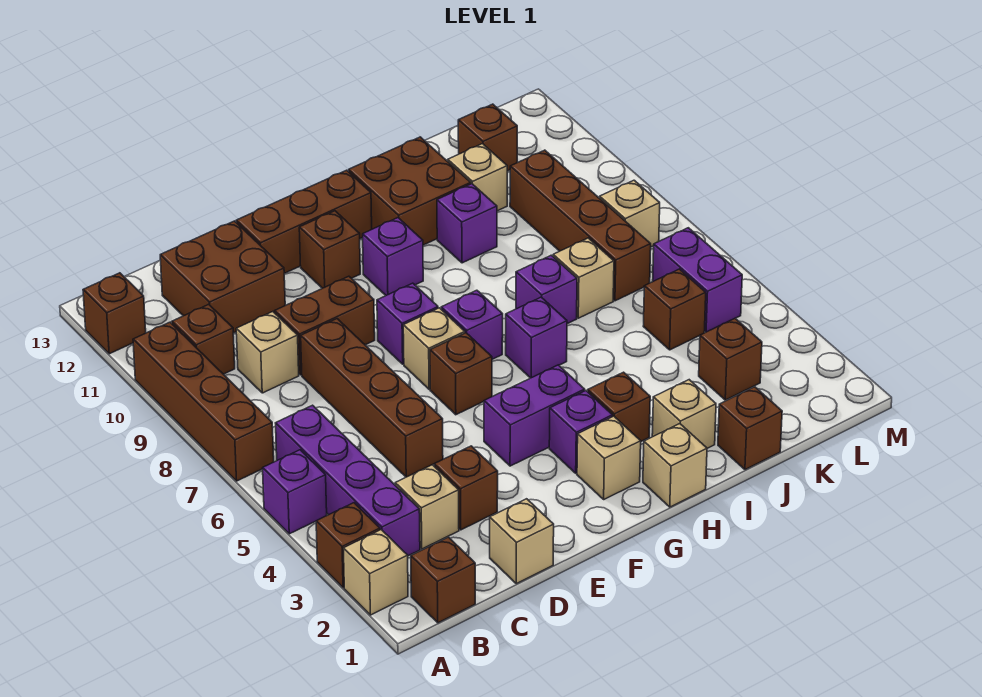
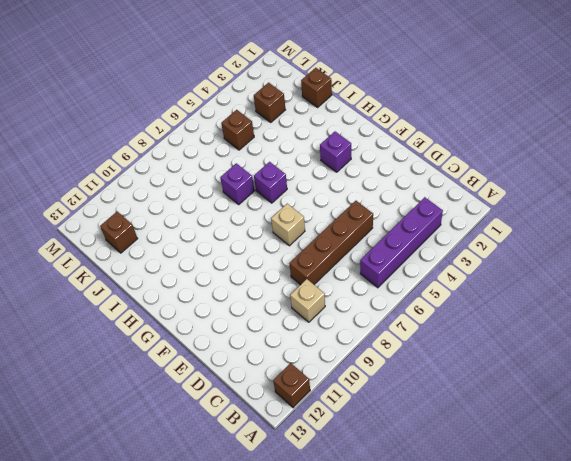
none -> tan brick A2 level 1
none -> brown brick A3 level 1
none -> purple brick A5 level 1
none -> brown brick A7:A10 level 1

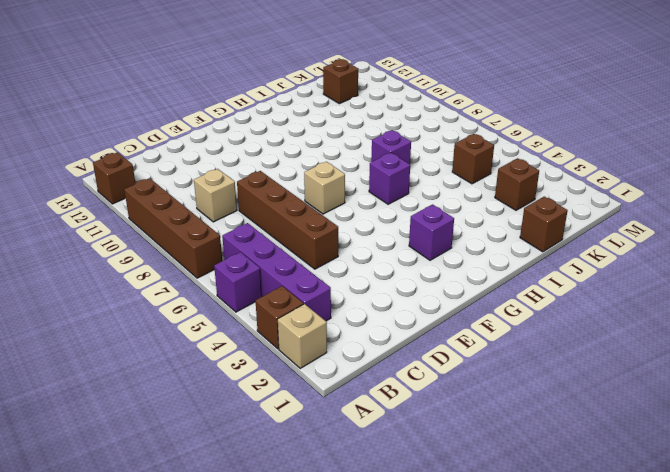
none -> brown brick B1 level 1
none -> brown brick B10 level 1
none -> tan brick C3 level 1
none -> brown brick C11:D12 level 1

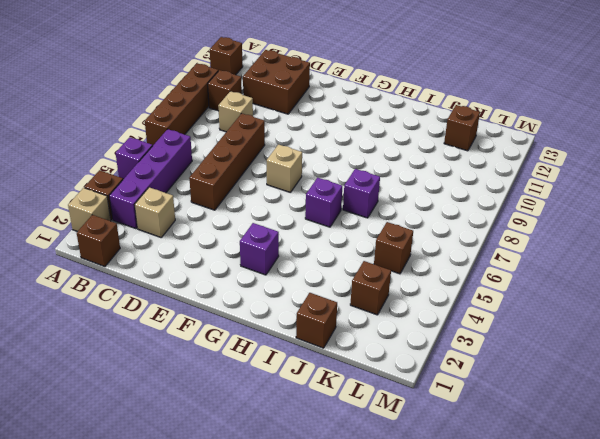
none -> tan brick D1 level 1
none -> brown brick D3 level 1
none -> brown brick D9:E9 level 1
none -> brown brick E12:G12 level 1

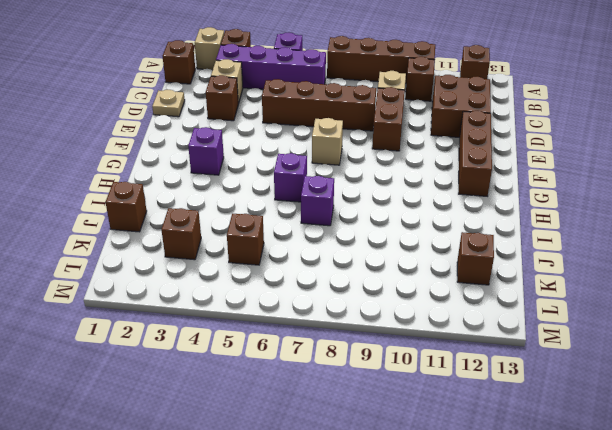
tan plate D1 level 1 -> tan brick D1 level 1
none -> purple brick F4:G4 level 1
none -> brown brick F6 level 1
none -> purple brick F8 level 1
none -> brown brick F11 level 1

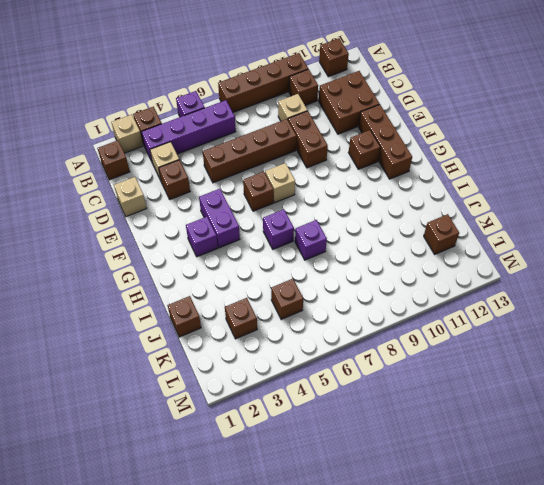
none -> purple brick F8 level 1
none -> tan brick G2 level 1
none -> purple brick G7 level 1
none -> purple brick G10 level 1

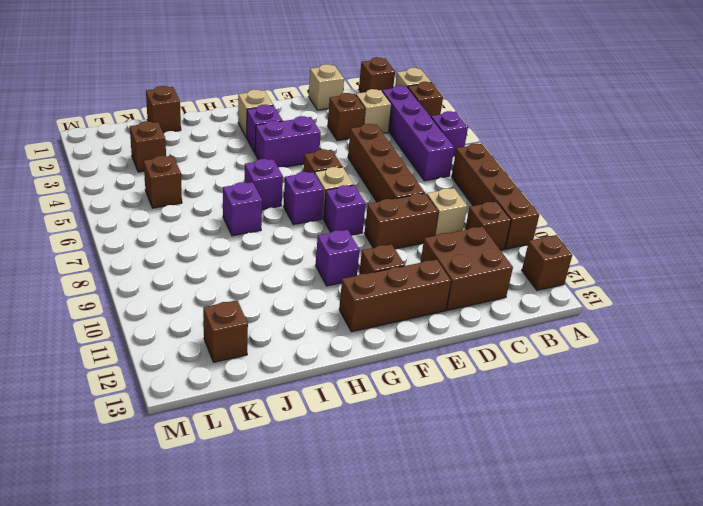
none -> tan brick H1 level 1
none -> brown brick H3 level 1
none -> brown brick H11:I12 level 1
none -> tan brick I2 level 1

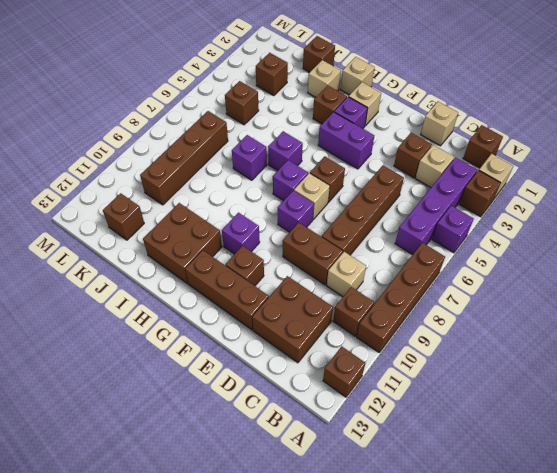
none -> purple brick I10 level 1
none -> tan brick J7 level 1
none -> tan brick J11 level 1
none -> purple brick L5:L6 level 1

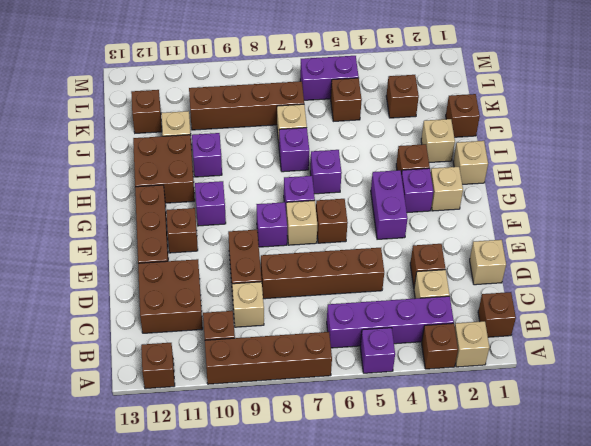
none -> tan brick L8 level 1

